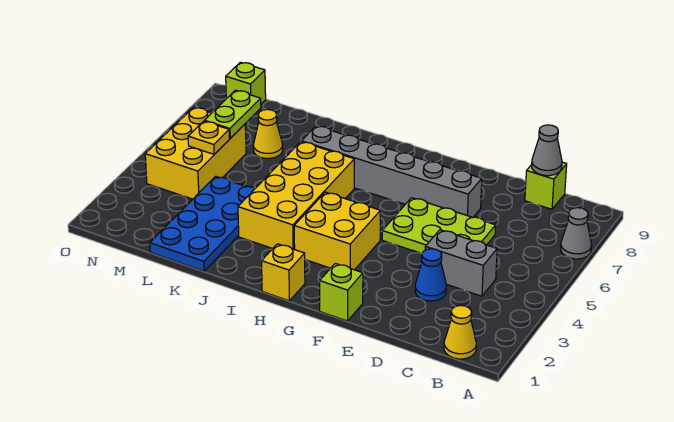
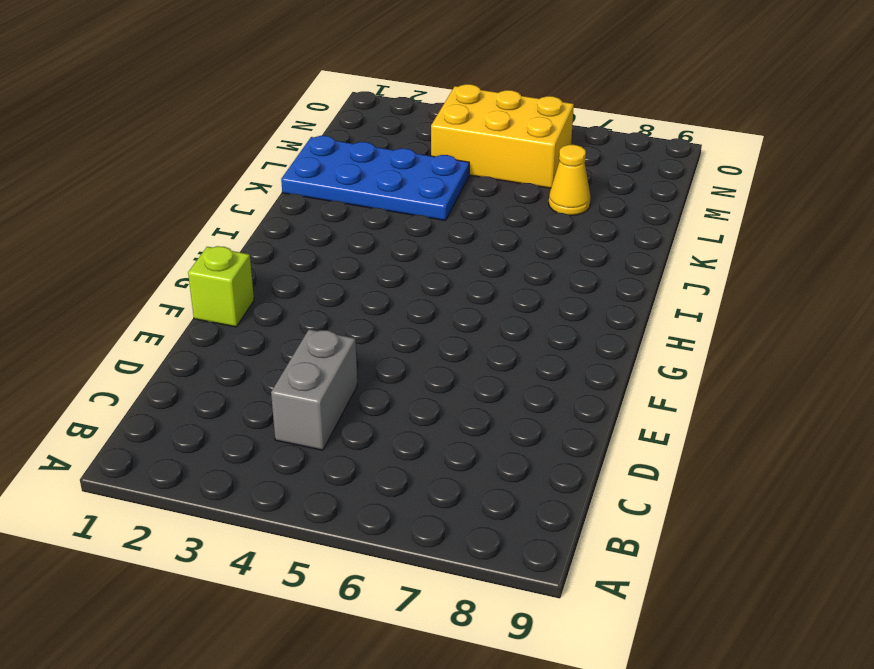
none -> grey cone A7 level 1
none -> yellow cone B1 level 1
none -> lime brick C9 level 1

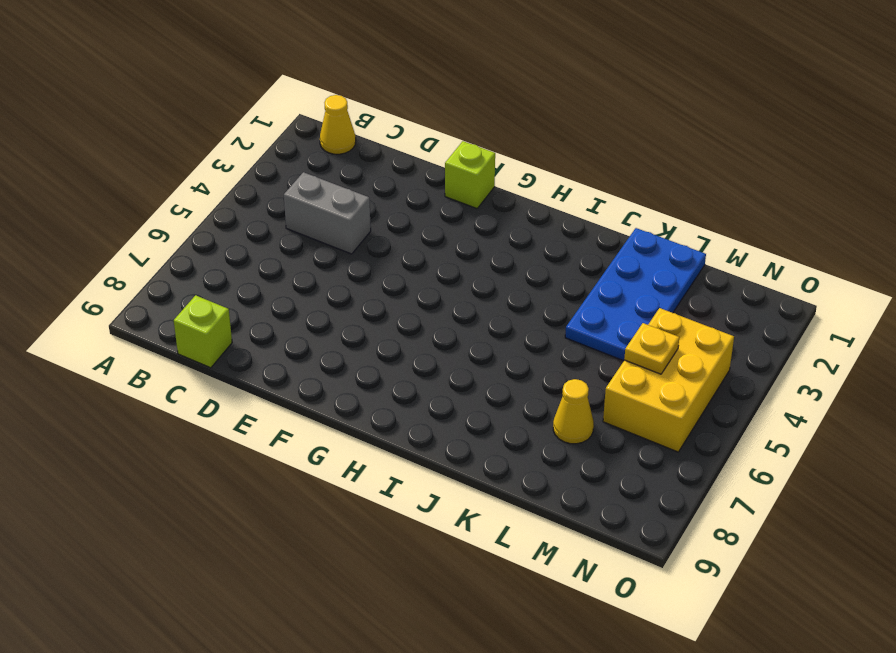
none -> grey cone A7 level 1
none -> blue cone D3 level 1
none -> lime plate D5:F6 level 1

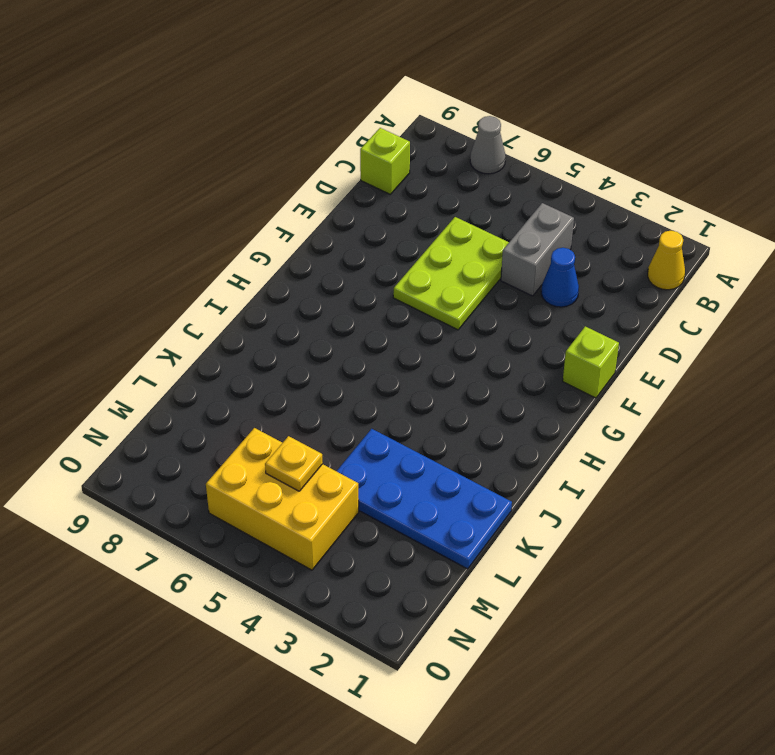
none -> grey brick E7:J7 level 1
none -> yellow brick G3:H4 level 1
none -> yellow brick H1 level 1

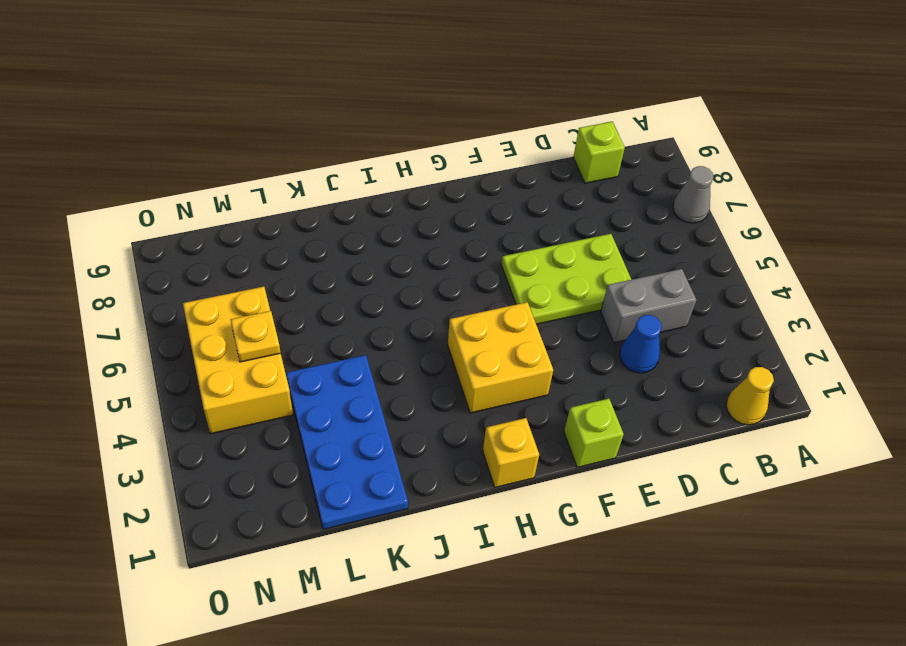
none -> grey brick E7:J7 level 1
none -> yellow brick I3:J6 level 1
none -> yellow cone L7 level 1

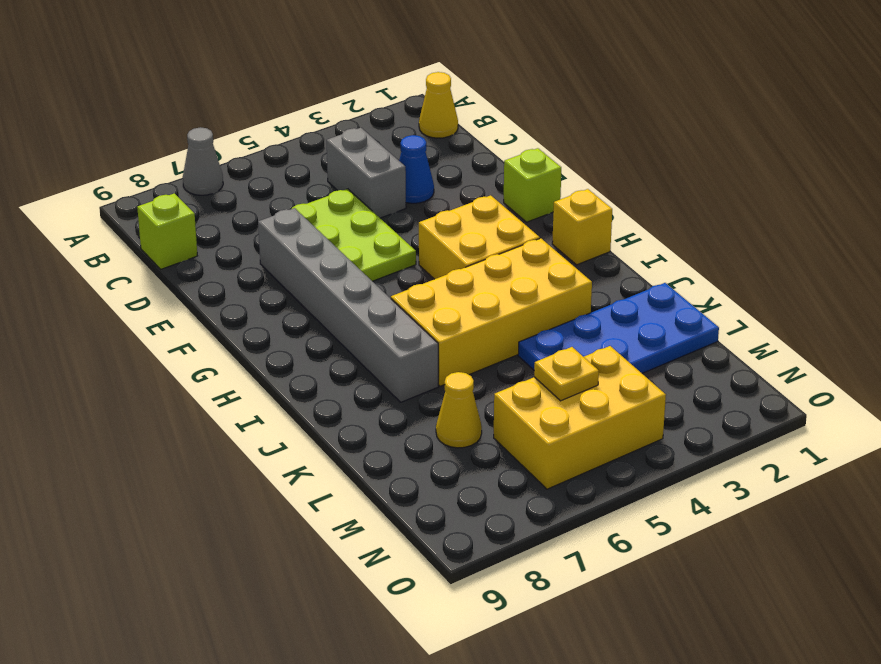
none -> lime brick N9 level 1
none -> grey cone C9 level 2
none -> lime plate M6:M7 level 2

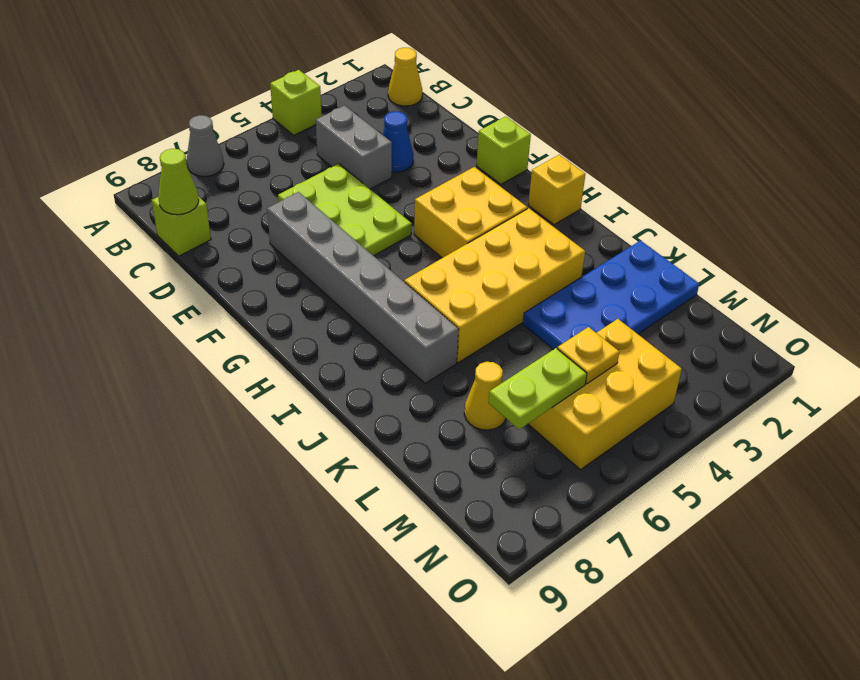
lime brick A4 level 1 -> lime brick N9 level 1
lime cone C9 level 2 -> grey cone C9 level 2

